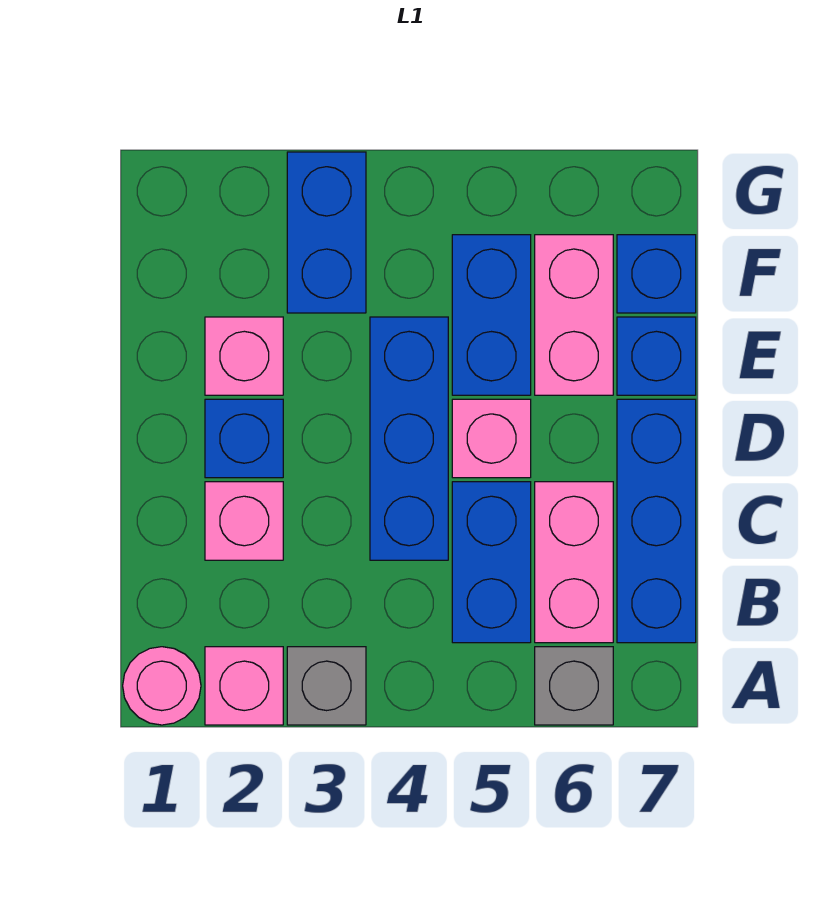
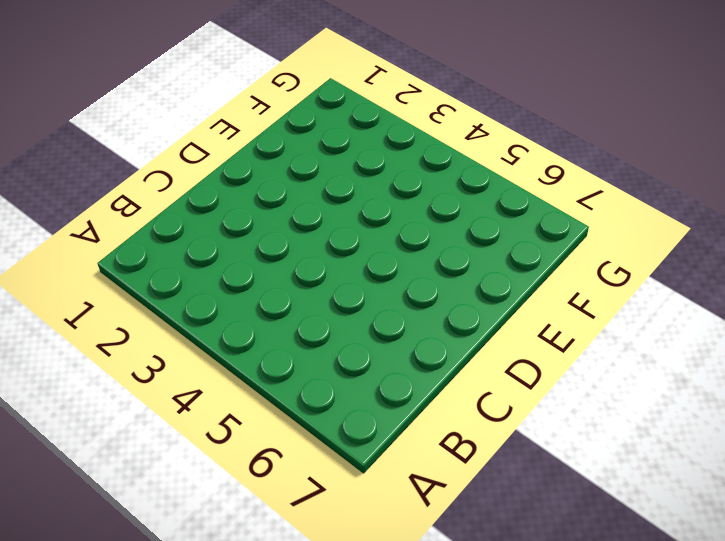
none -> pink round brick A1 level 1
none -> pink brick A2 level 1
none -> grey brick A3 level 1

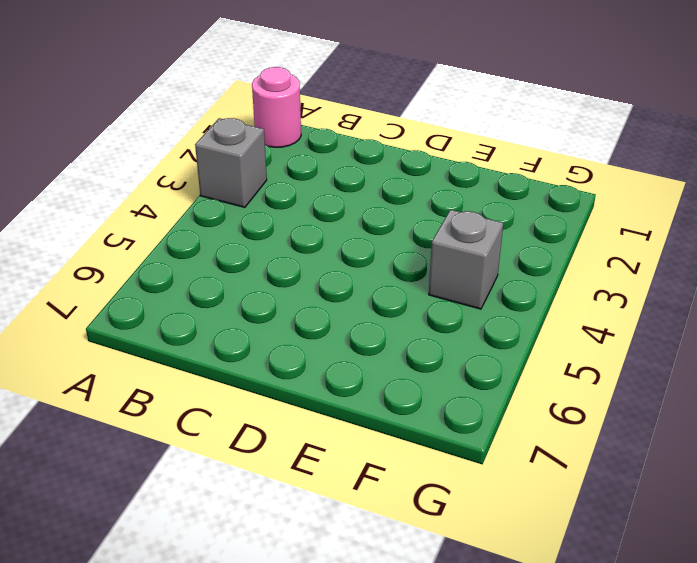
grey brick F4 level 1 -> grey brick A6 level 1
none -> pink brick A2 level 1
none -> blue brick B5:C5 level 1
none -> pink brick B6:C6 level 1

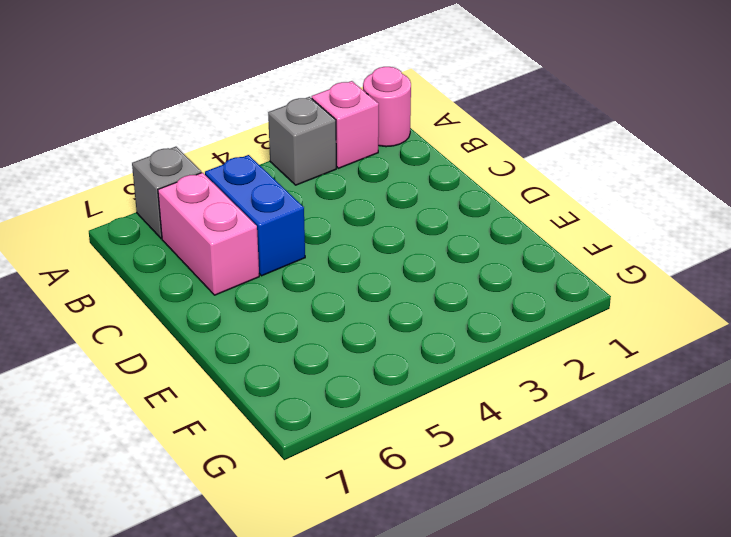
none -> blue brick B7:D7 level 1
none -> pink brick C2 level 1
none -> blue brick C4:E4 level 1

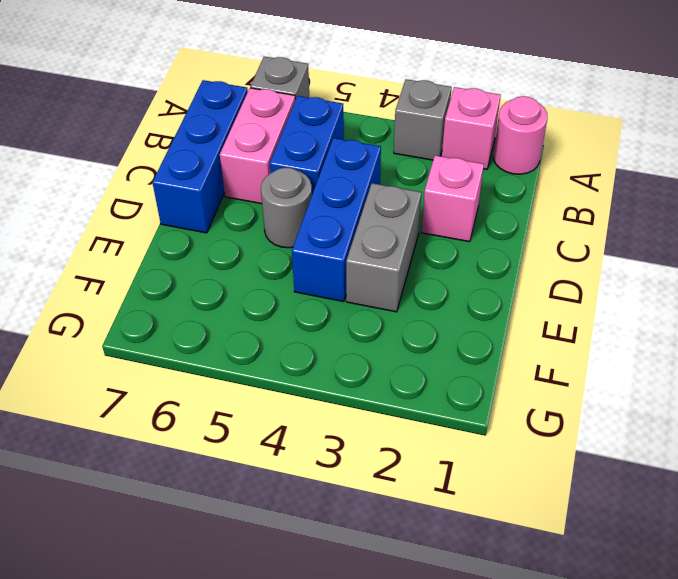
grey brick D3:E3 level 1 -> none
grey round brick D5 level 1 -> pink brick D5 level 1
none -> blue brick D2 level 1
none -> pink brick E2 level 1
none -> blue brick E5:F5 level 1

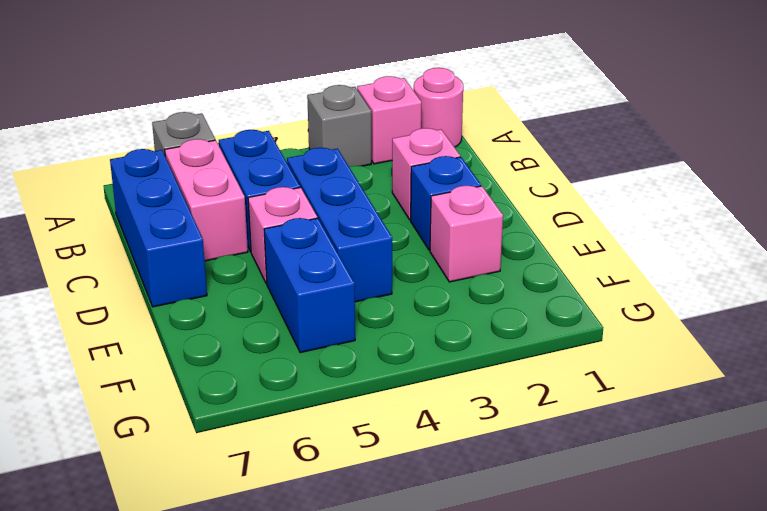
none -> pink brick E6:F6 level 1
none -> blue brick E7 level 1
none -> blue brick F3:G3 level 1

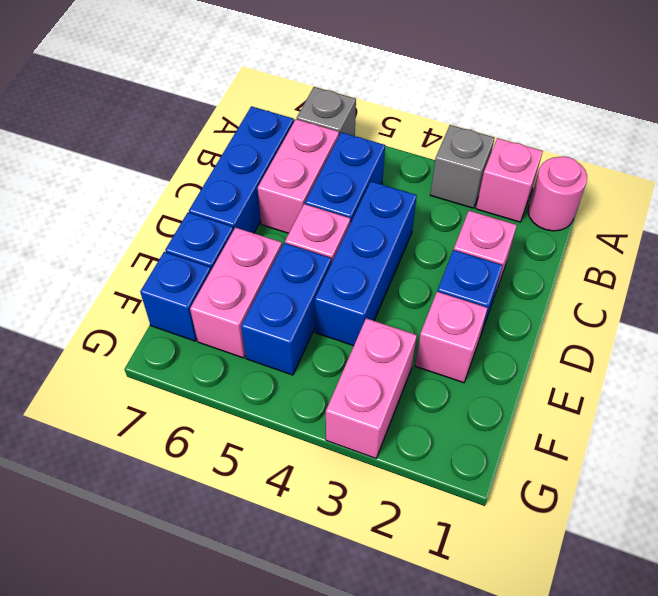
pink brick F3:G3 level 1 -> blue brick F3:G3 level 1

